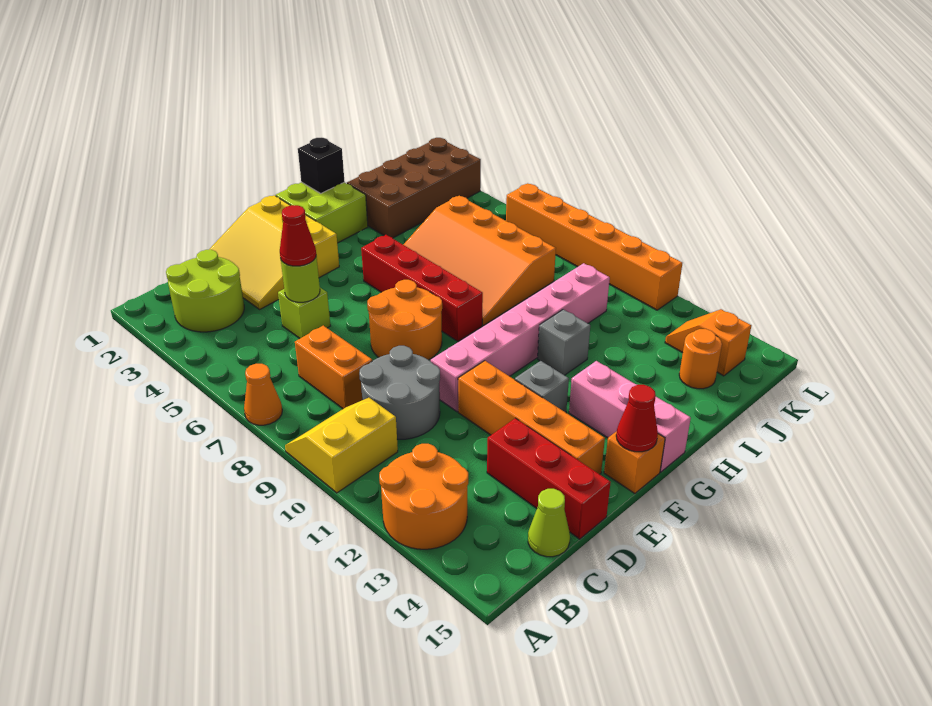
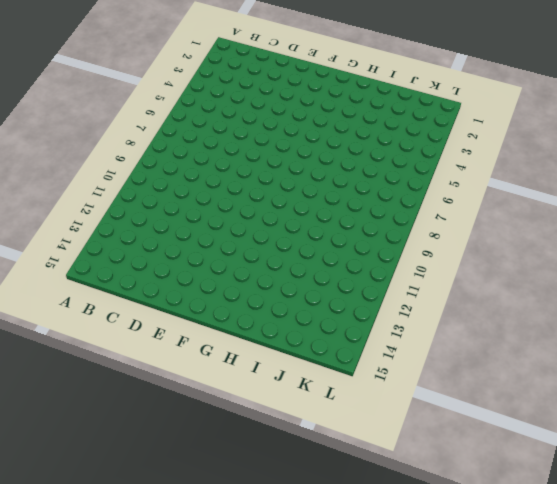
none -> orange cone A7 level 1
none -> yellow slope A9:B10 level 1 top 10
none -> orange round brick A12:B13 level 1

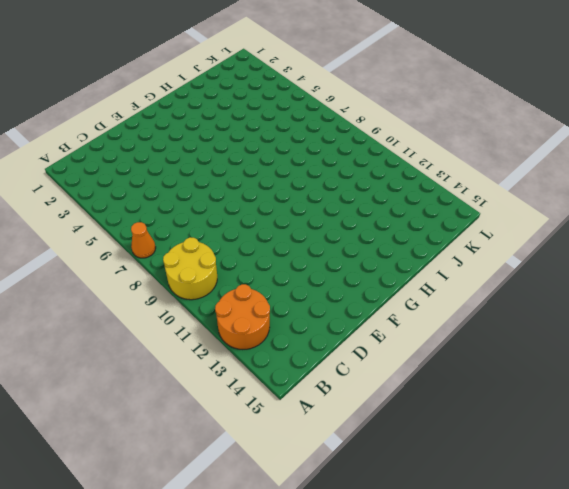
yellow round brick A9:B10 level 1 -> yellow slope A9:B10 level 1 top 10
none -> lime round brick B2:C3 level 1
none -> orange brick C7:C8 level 1
none -> grey round brick C9:D10 level 1

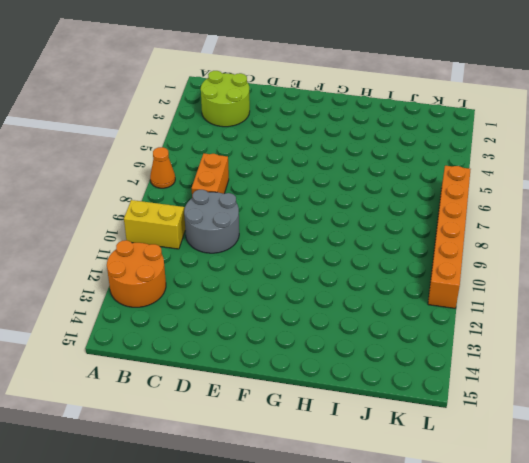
none -> lime cone C15 level 1
none -> yellow slope D1:F3 level 1 top F
none -> lime brick D5 level 1

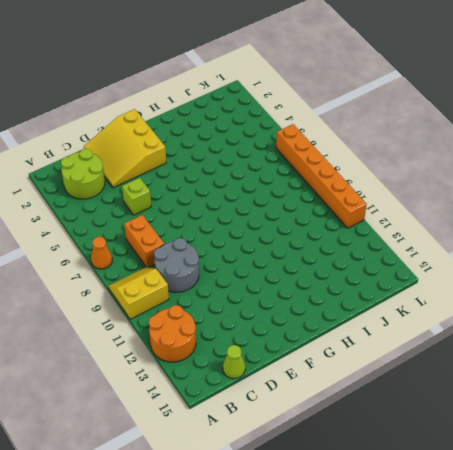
none -> red brick D13:D15 level 1
none -> orange round brick E7:F8 level 1
none -> pink brick E10:J10 level 1

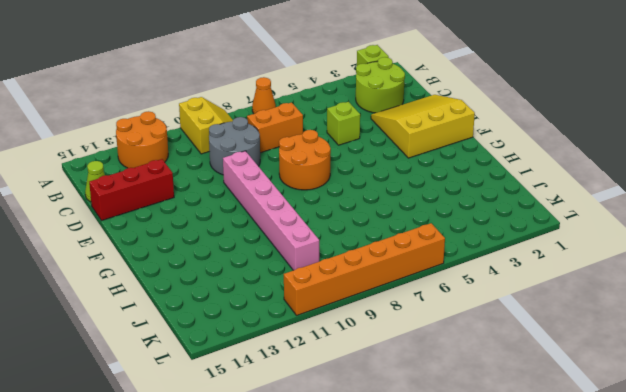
lime brick A2 level 1 -> none
none -> orange brick E11:E14 level 1
none -> grey brick F12 level 1
none -> orange brick F15 level 1

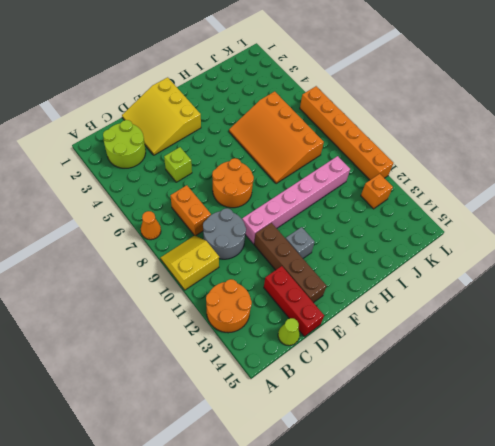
brown brick E11:E14 level 1 -> orange brick E11:E14 level 1
orange brick K12 level 1 -> orange brick F15 level 1
none -> lime brick G1:H2 level 1
none -> red brick G5:G8 level 1
none -> pink brick G13:G15 level 1

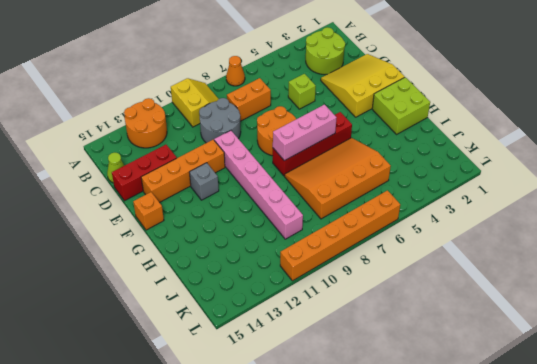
pink brick G6:G8 level 2 -> pink brick G13:G15 level 1
none -> grey brick H11 level 1
none -> brown brick I2:L3 level 1
none -> orange round brick J14 level 1

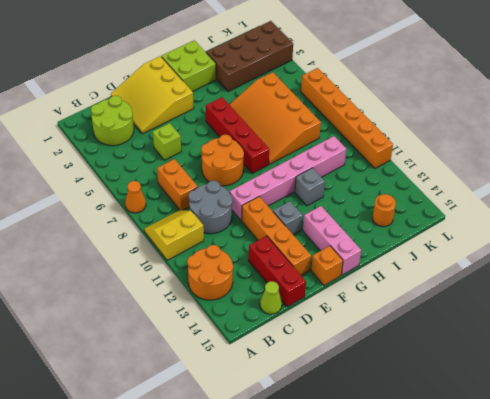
none -> orange slope K13:K14 level 1 top 14
none -> lime round brick D5 level 2
none -> red cone F15 level 2

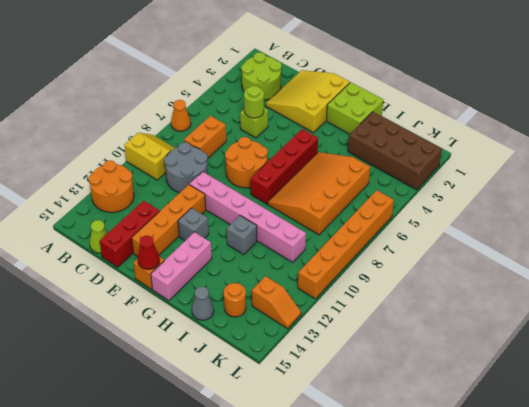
grey cone I15 level 1 -> none
orange slope K13:L13 level 1 top K -> orange slope K13:K14 level 1 top 14
none -> black brick H1 level 2
none -> red cone D5 level 3

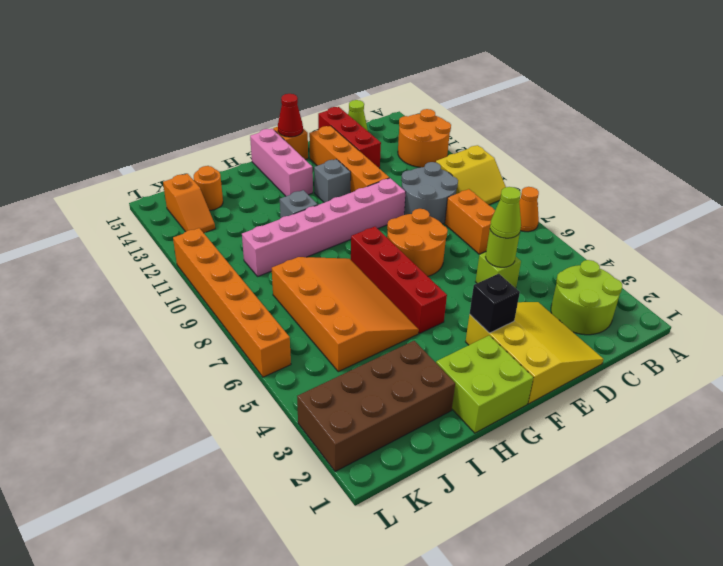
lime cone D5 level 3 -> red cone D5 level 3
black brick F3 level 2 -> black brick H1 level 2

